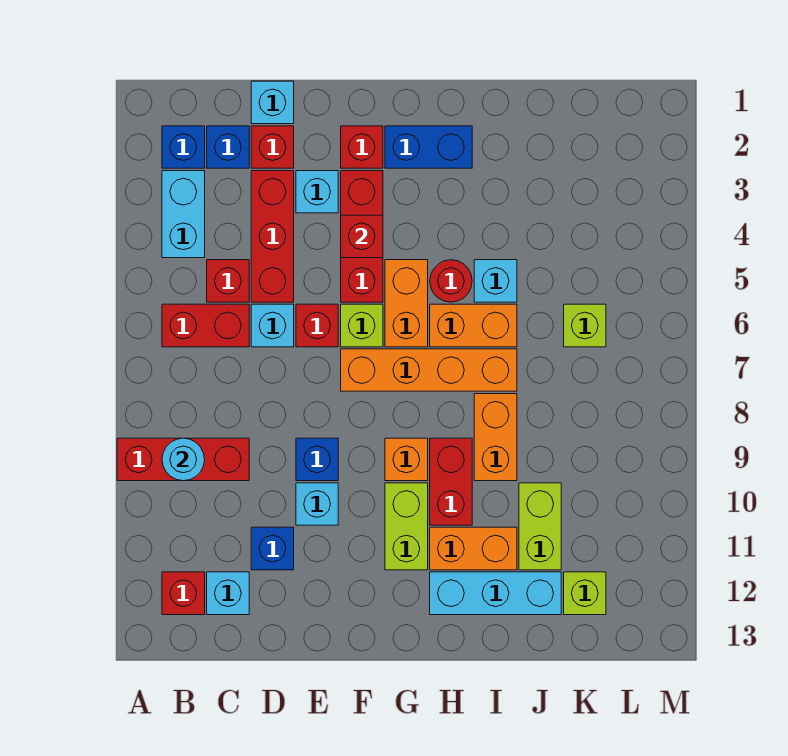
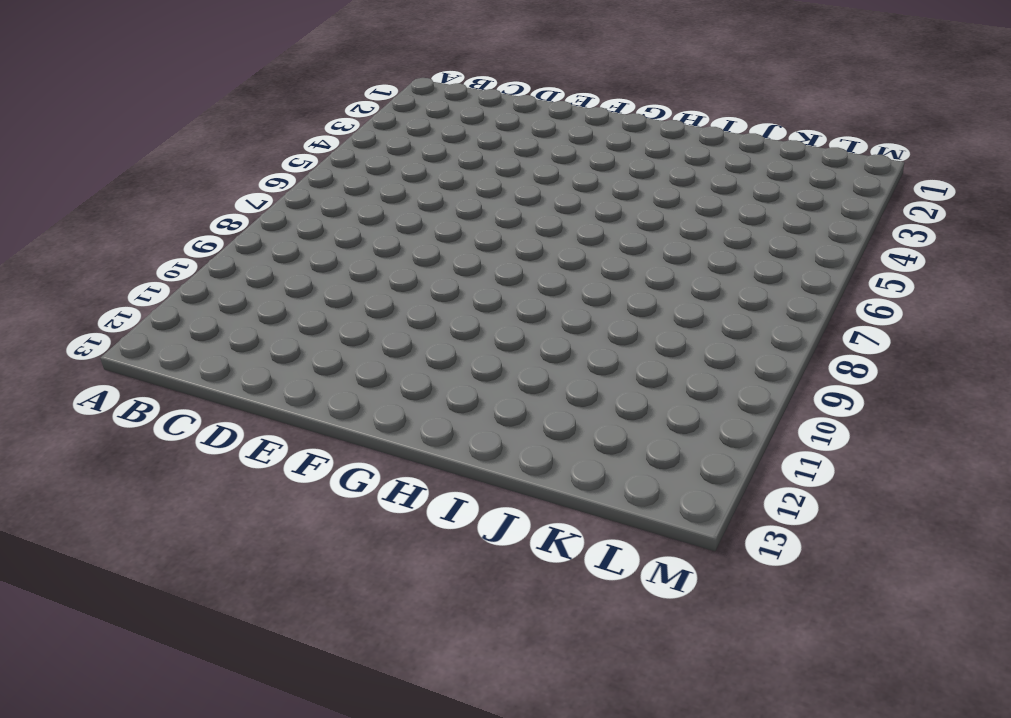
none -> red brick A9:C9 level 1
none -> blue brick B2 level 1
none -> cyan brick B3:B4 level 1
none -> red brick B6:C6 level 1

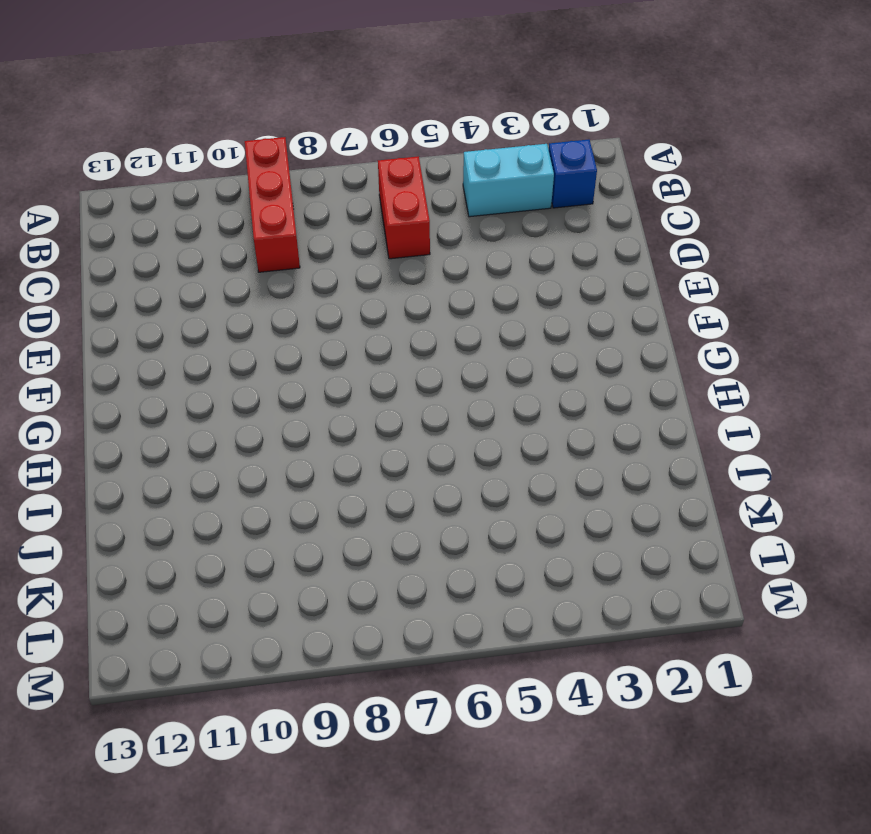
none -> red brick B12 level 1
none -> blue brick C2 level 1
none -> red brick C5 level 1
none -> cyan brick C12 level 1

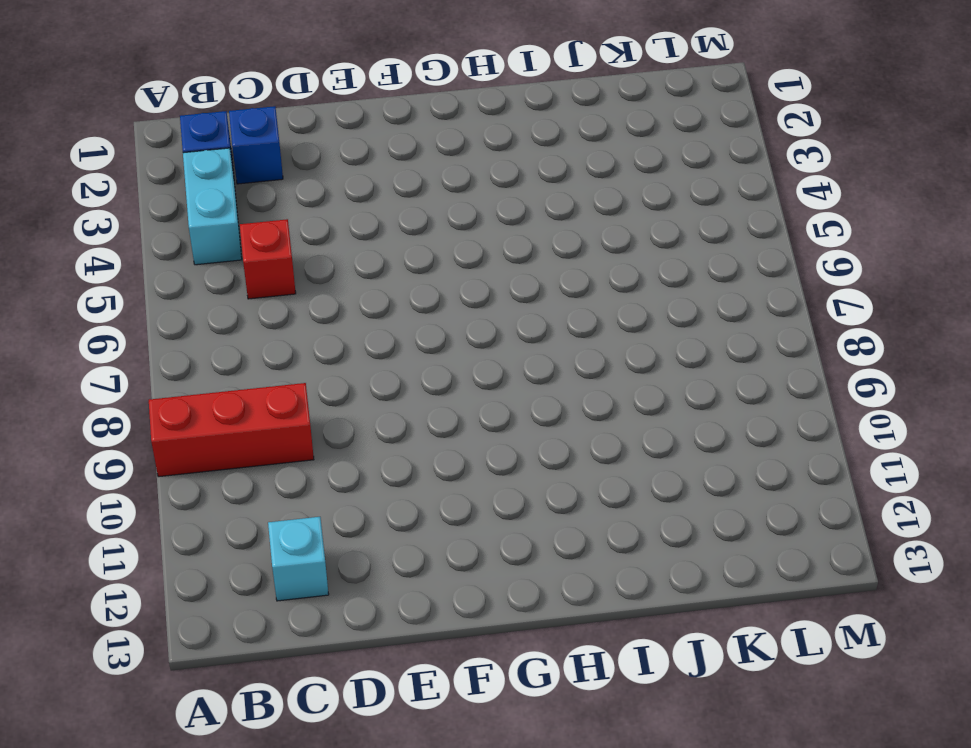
none -> red brick B6:C6 level 1
none -> red brick B12 level 1
none -> cyan brick D1 level 1
none -> red brick D2 level 1

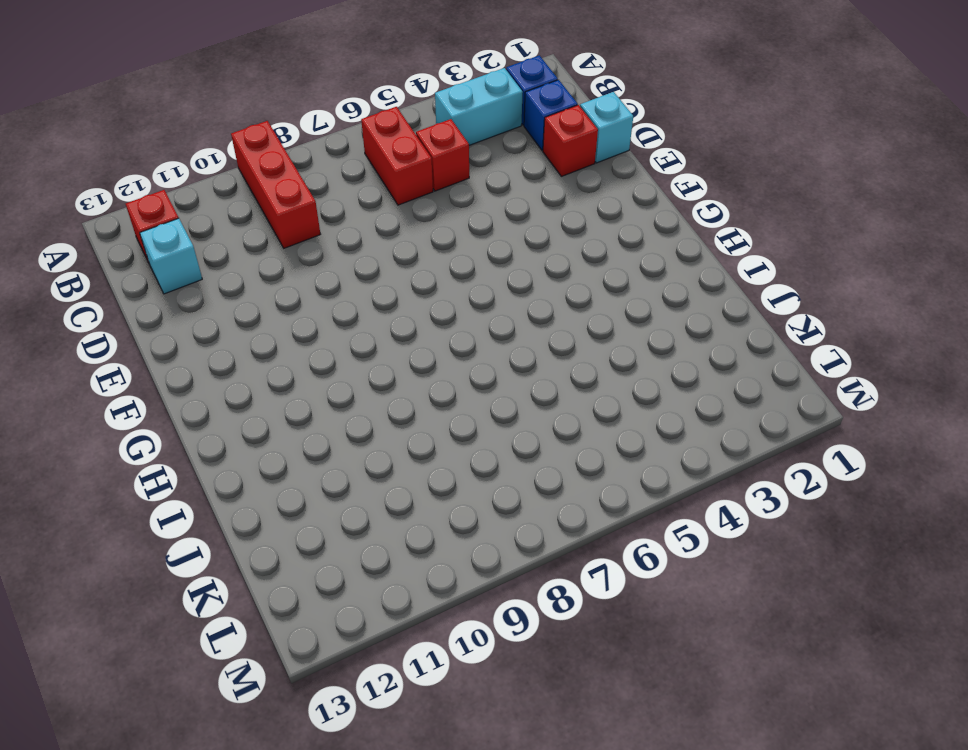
none -> red brick D3:D5 level 1
none -> cyan brick D6 level 1
none -> blue brick D11 level 1
none -> cyan brick E3 level 1

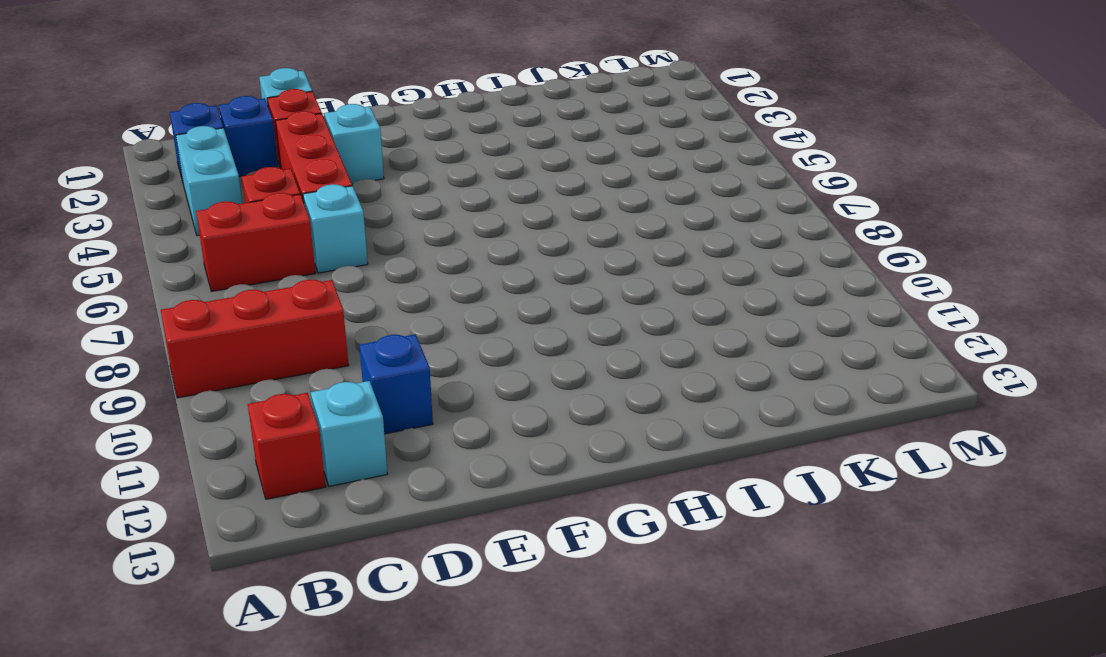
none -> red brick E6 level 1
none -> blue brick E9 level 1
none -> cyan brick E10 level 1
none -> red brick F2 level 1

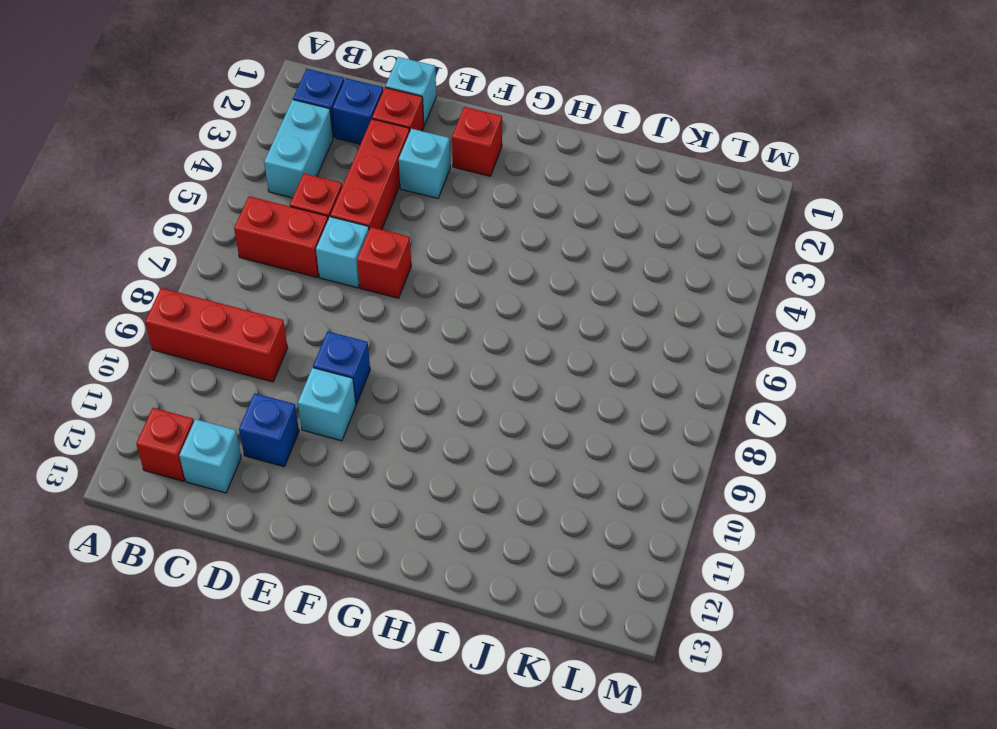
none -> red brick F3:F5 level 1
none -> lime brick F6 level 1
none -> orange brick F7:I7 level 1
none -> blue brick G2:H2 level 1

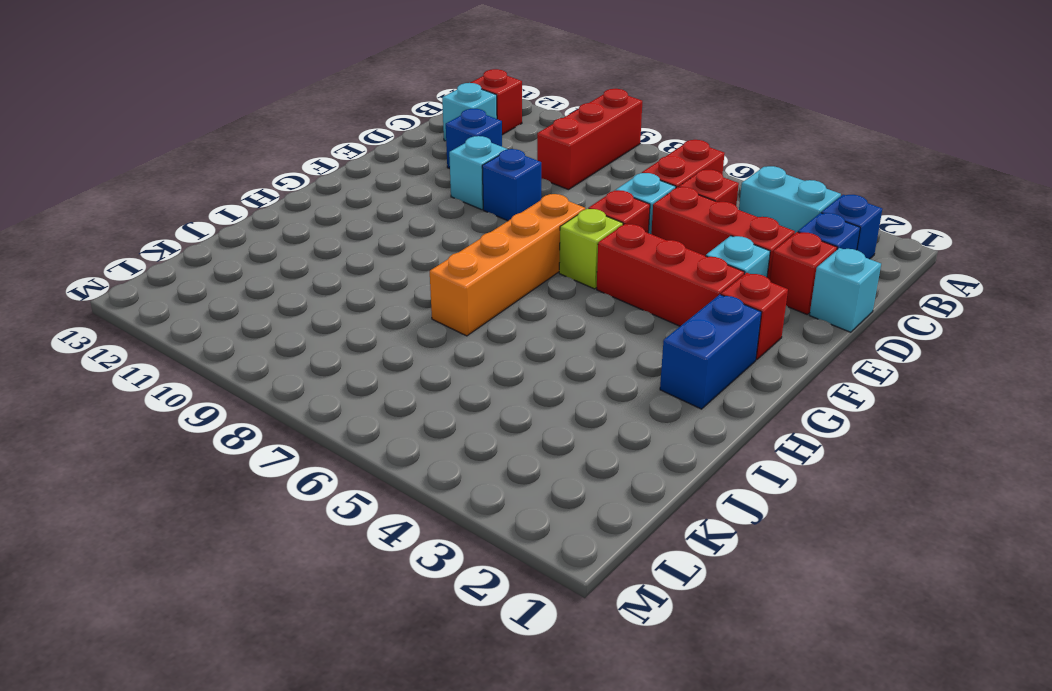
none -> orange brick G5:G6 level 1
none -> orange brick G9 level 1
none -> lime brick G10:G11 level 1
none -> red round brick H5 level 1

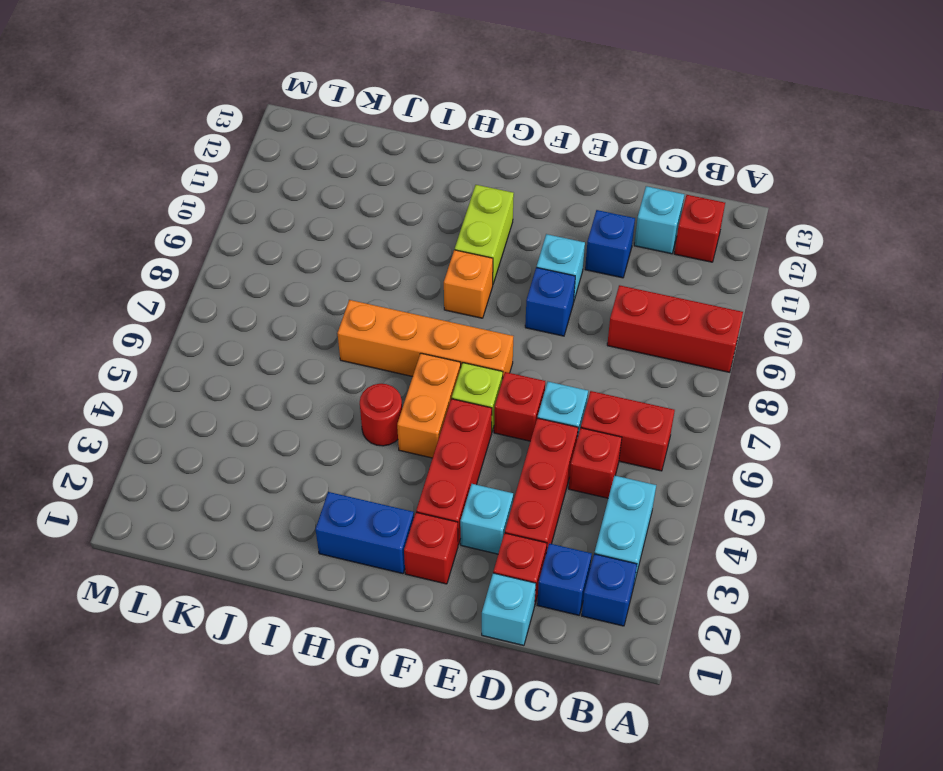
none -> orange brick H6:I6 level 1
none -> red brick H9:H10 level 1
none -> orange brick H11:I11 level 1
none -> cyan brick H12:J12 level 1

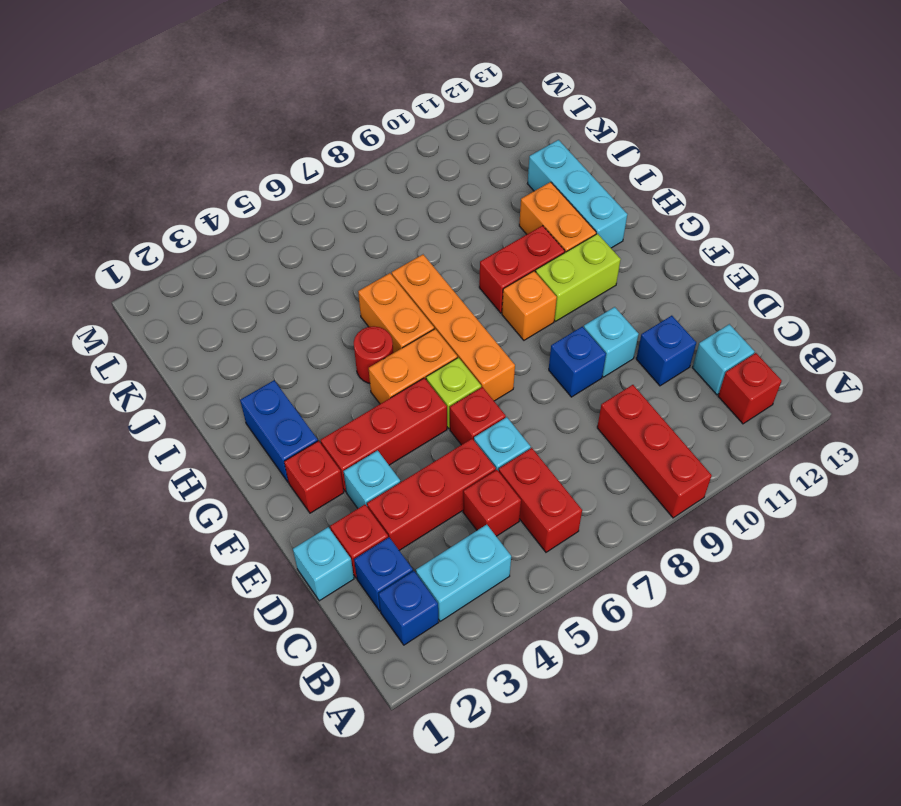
none -> cyan brick I5 level 1
none -> orange brick I8:I9 level 1
none -> lime brick J10:J11 level 1
none -> lime brick K6 level 1

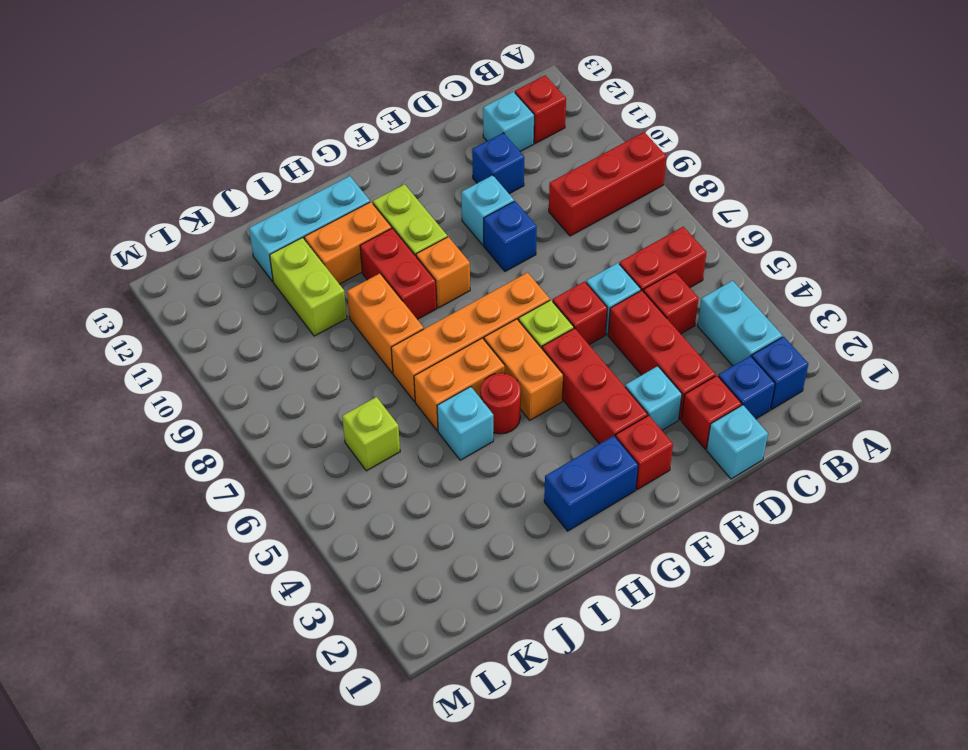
none -> lime brick K12 level 1
none -> cyan round brick B9 level 2
none -> red brick F4 level 2

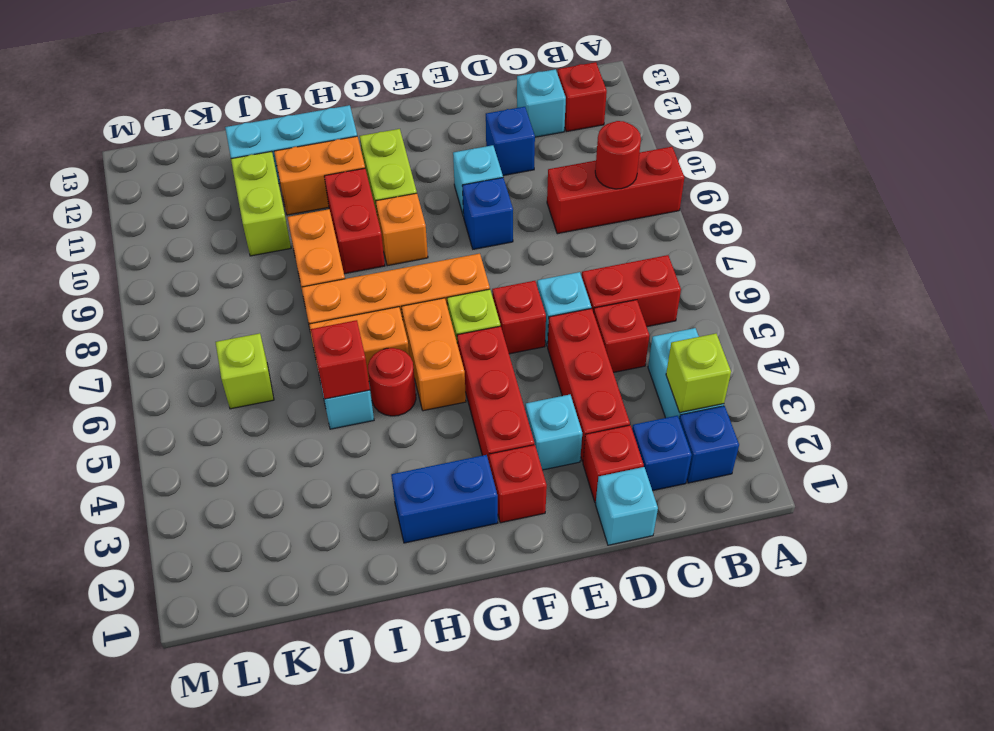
lime brick B3 level 2 -> lime brick K12 level 1
red round brick B9 level 2 -> cyan round brick B9 level 2
red brick I5 level 2 -> red brick F4 level 2

